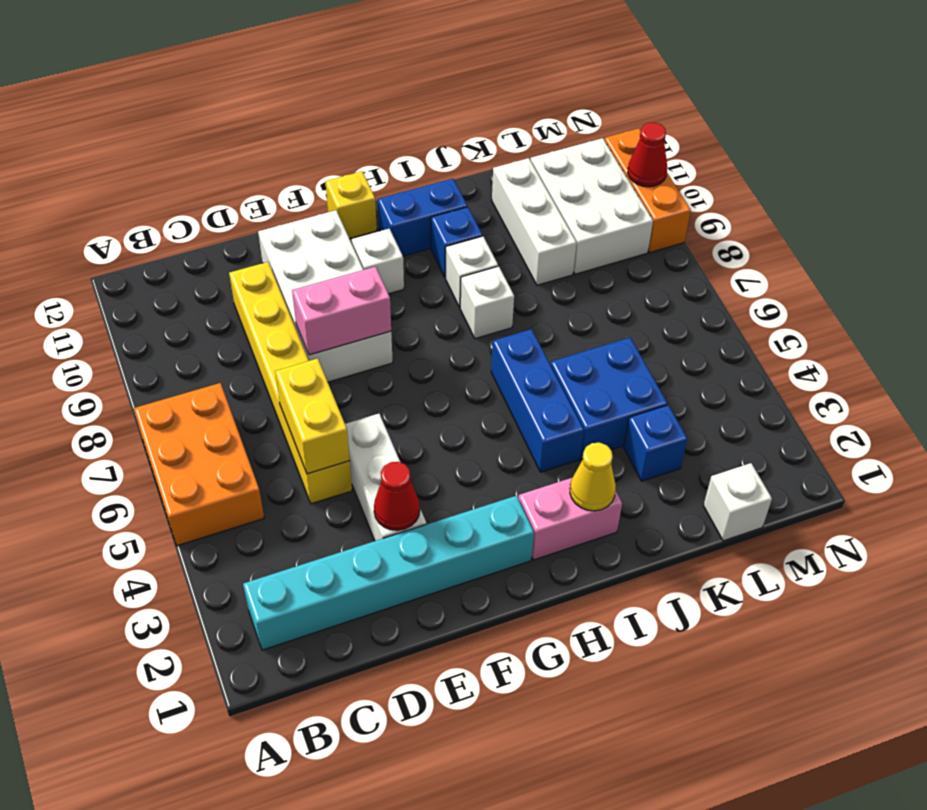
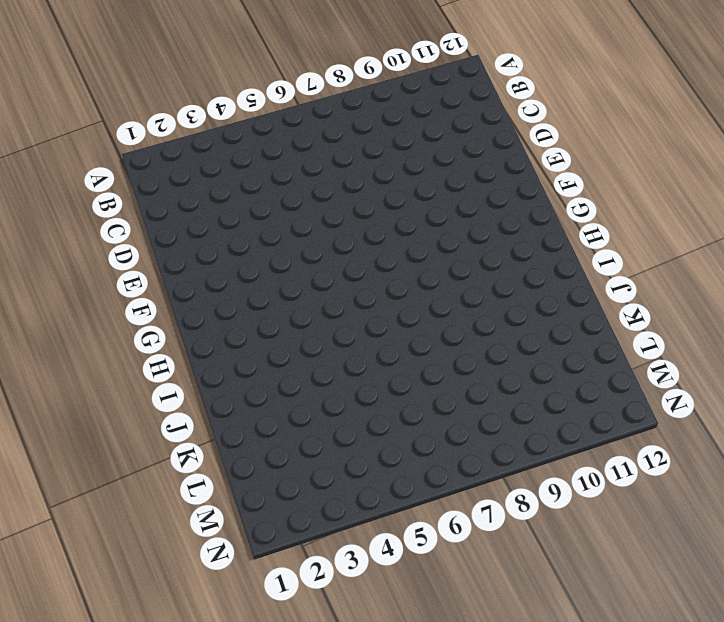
none -> orange brick A5:B7 level 1
none -> cyan brick B2:G2 level 1
none -> yellow brick D5:D10 level 1

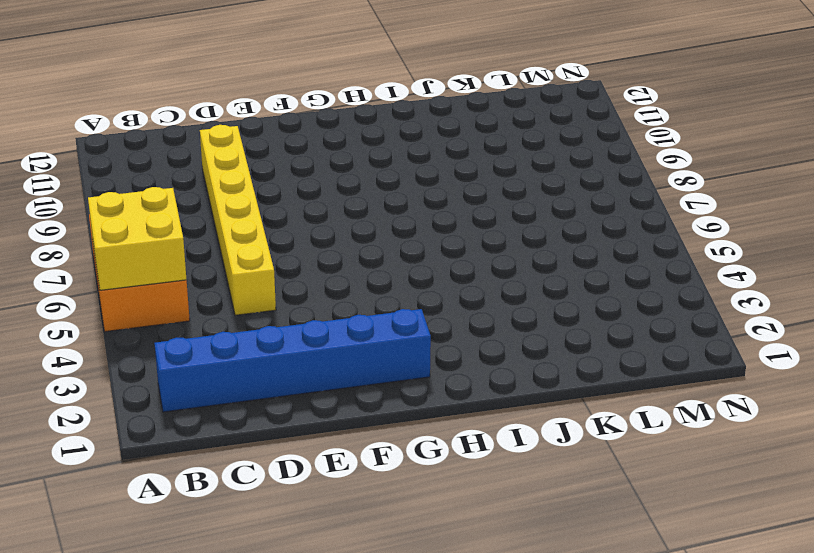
yellow brick A5:B6 level 2 -> none
blue brick B2:G2 level 1 -> cyan brick B2:G2 level 1
none -> white brick E3:E5 level 1
none -> white brick E8:F11 level 1
none -> white brick G10 level 1

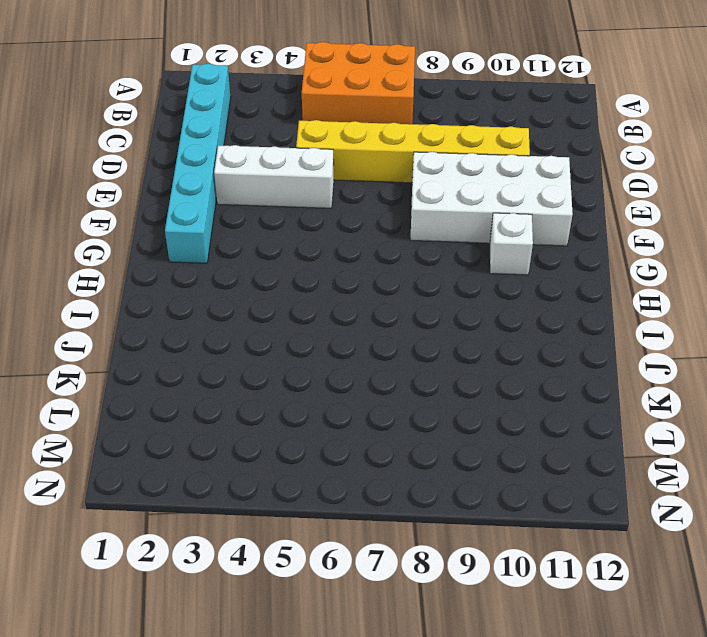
none -> yellow brick G12 level 1
none -> pink brick H2:I2 level 1
none -> blue brick H11:I11 level 1

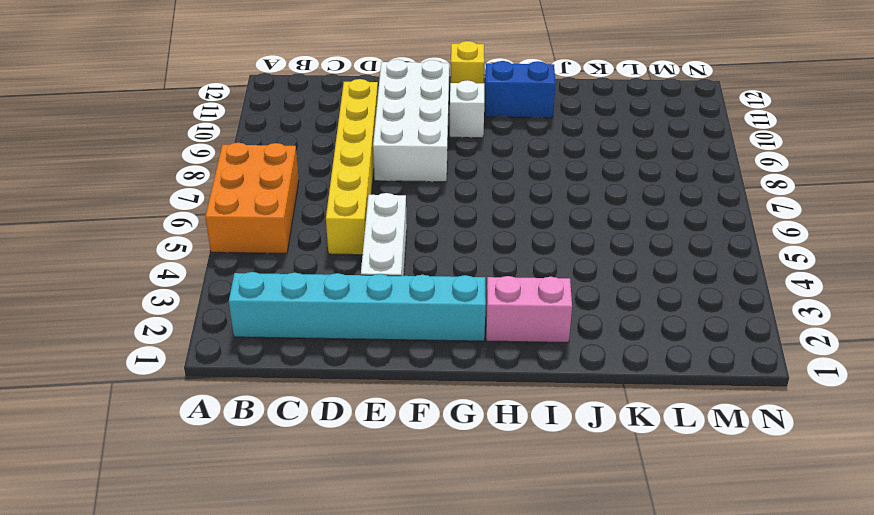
none -> blue brick I4:I6 level 1
none -> white brick I8 level 1
none -> white brick I9 level 1

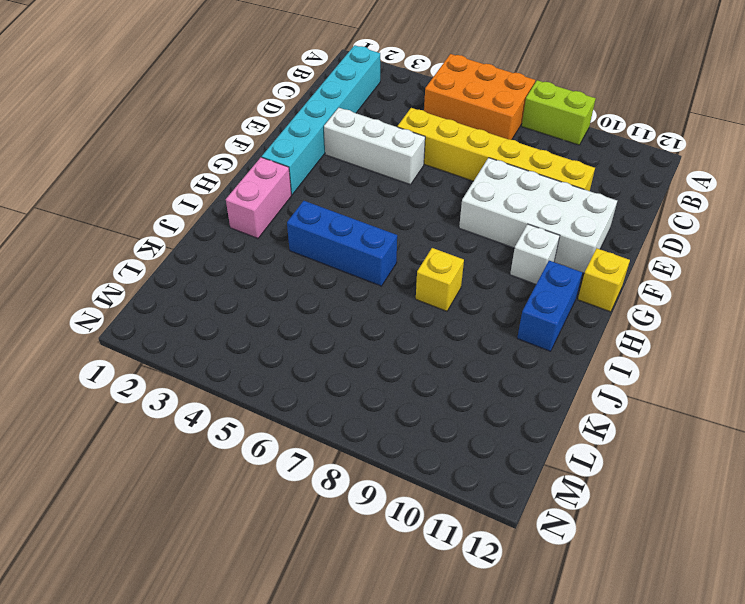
lime brick A8:A9 level 1 -> none
yellow brick I8 level 1 -> white brick I8 level 1
none -> white brick I9 level 1
none -> blue brick I10 level 1
none -> blue brick J4:K5 level 1

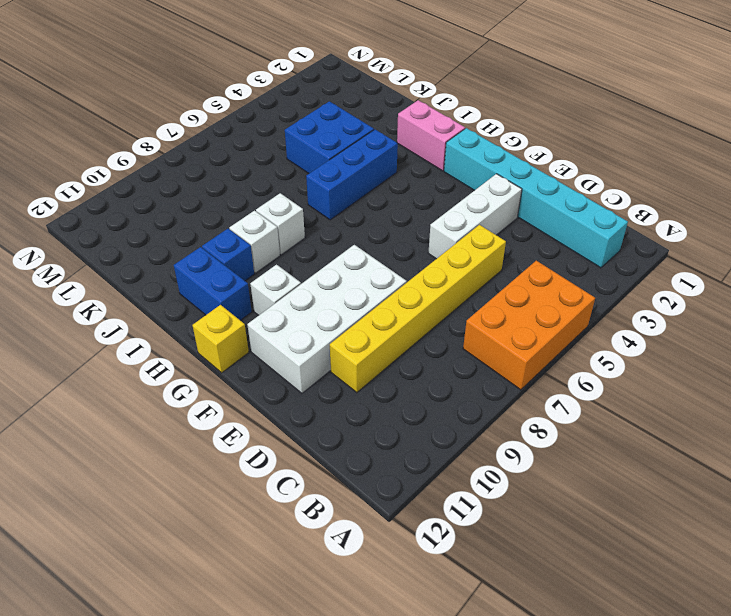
none -> blue brick K3 level 1
none -> white brick K9:K11 level 1
none -> white brick L1 level 1

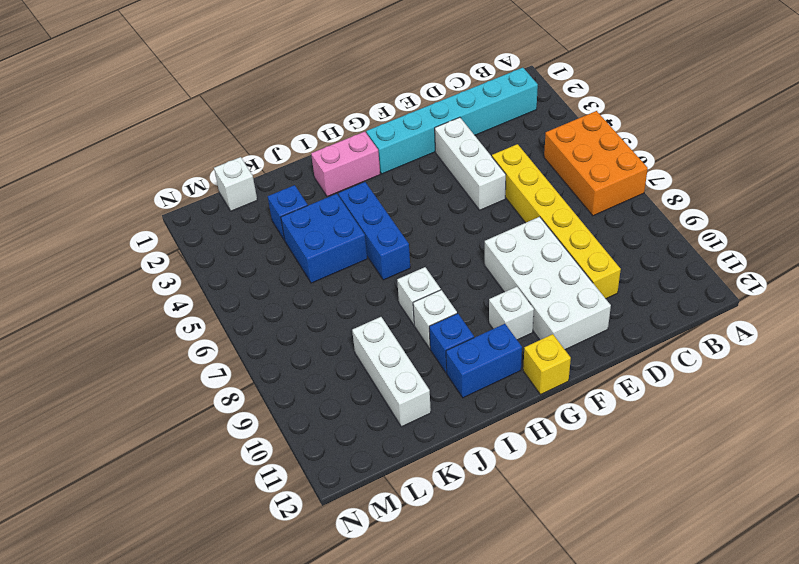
none -> white brick L9:M11 level 1
none -> orange brick N9:N11 level 1
none -> yellow brick D5:D6 level 2

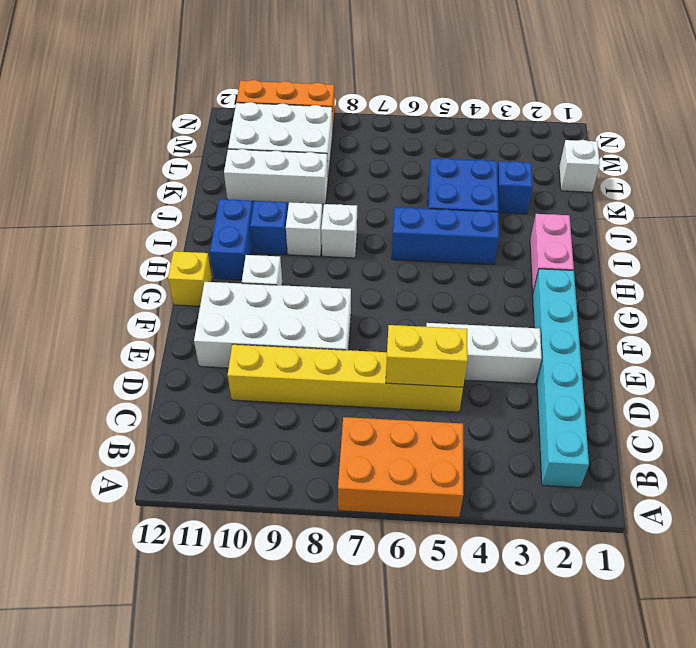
none -> red cone E3 level 2
none -> pink brick E8:F8 level 2
none -> yellow cone I2 level 2

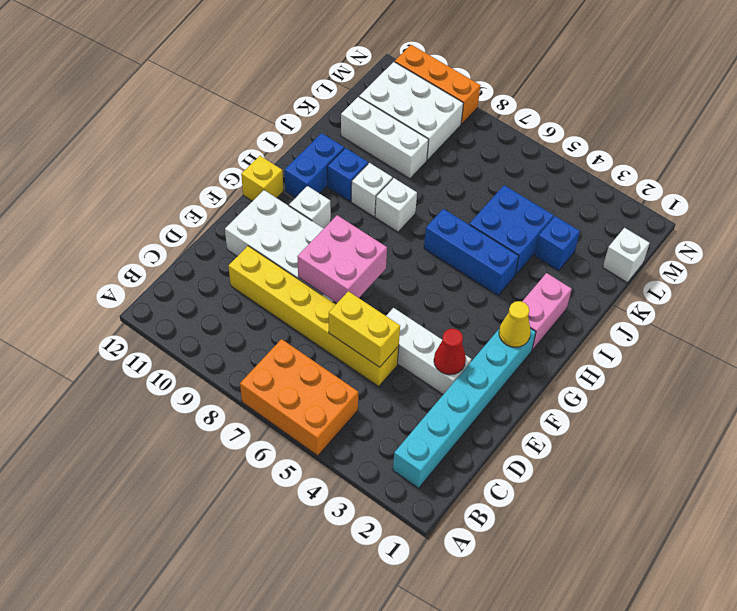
pink brick E7:F8 level 2 -> pink brick E8:F8 level 2
yellow cone G2 level 2 -> yellow cone I2 level 2
none -> red cone N10 level 2

